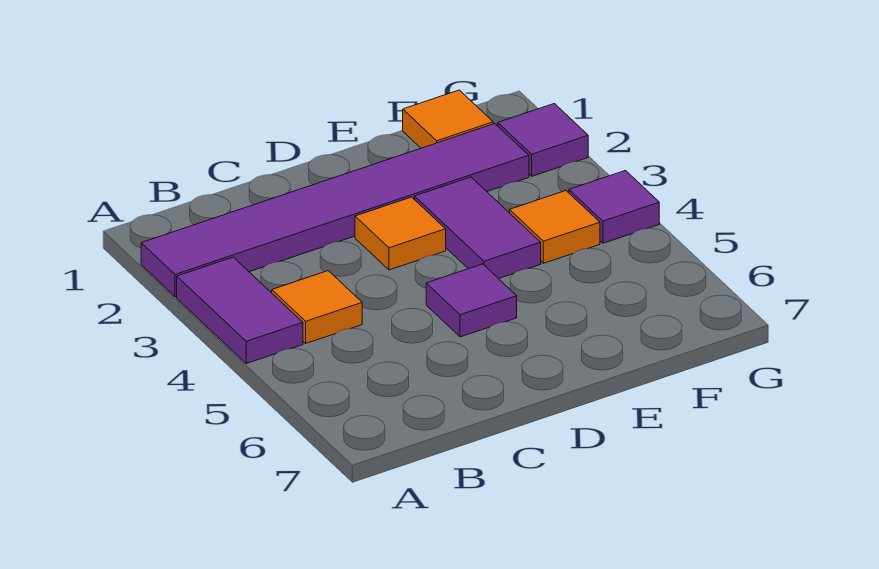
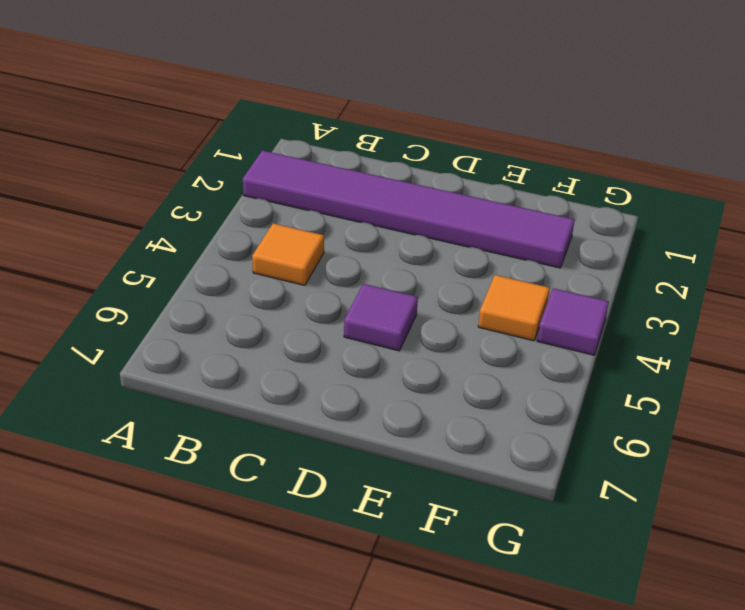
none -> purple tile A3:A4 level 1
none -> orange tile D3 level 1

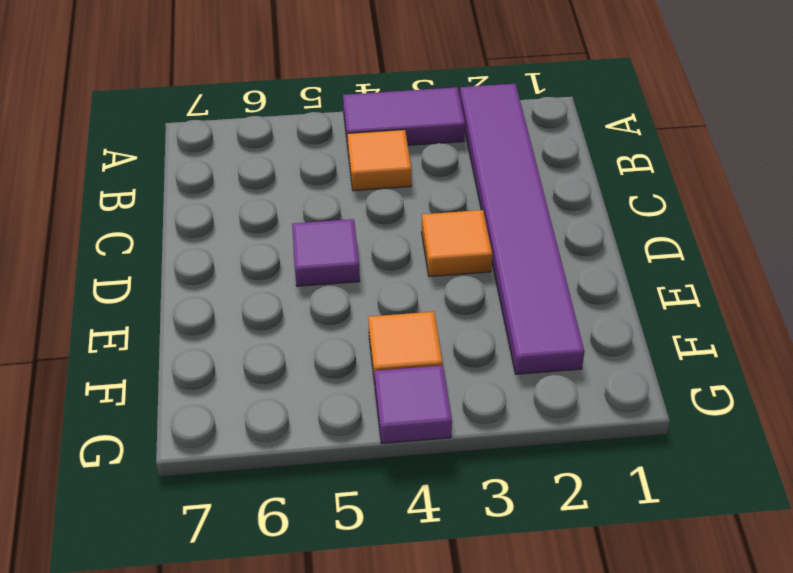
none -> purple tile E3:E4 level 1
none -> orange tile F1 level 1

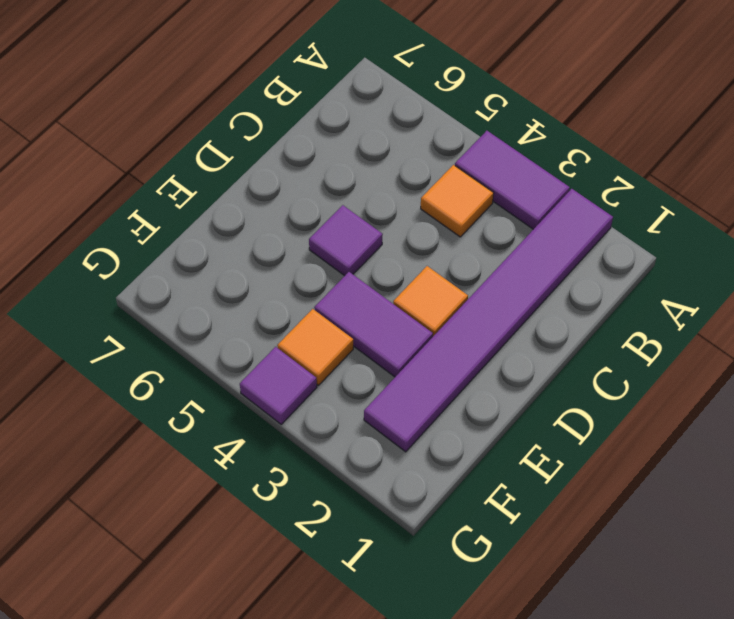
none -> orange tile F1 level 1
none -> purple tile G2 level 1

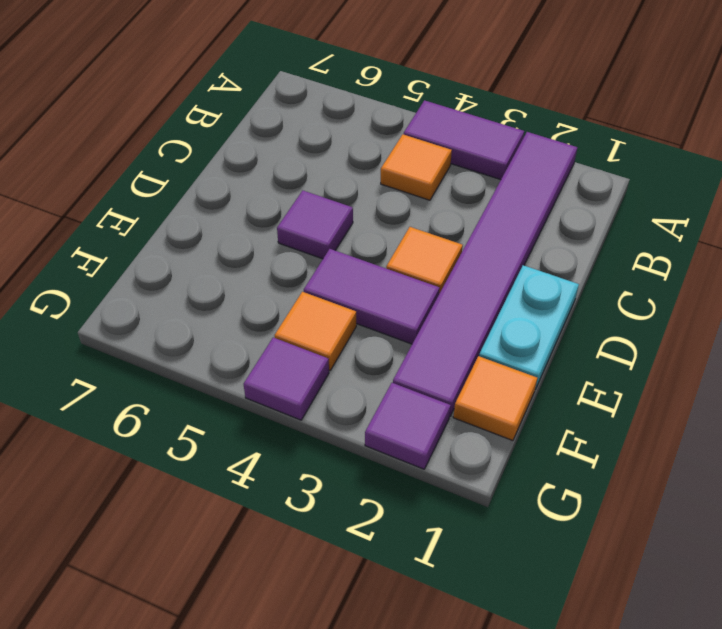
cyan plate D1:E1 level 1 -> none

